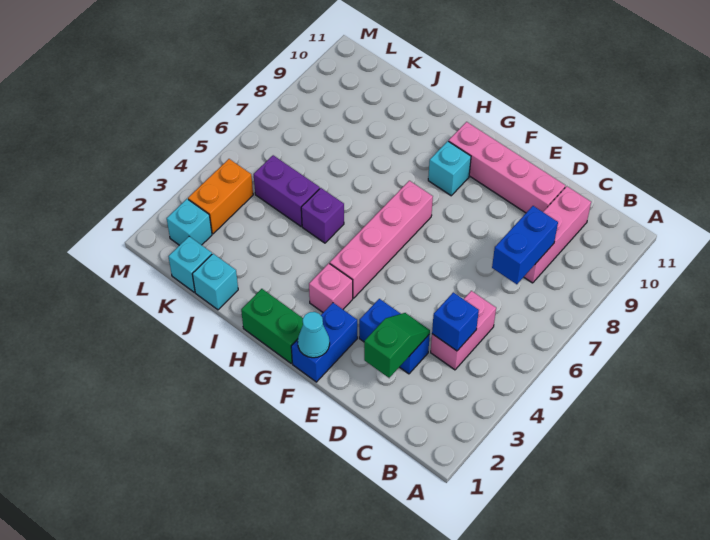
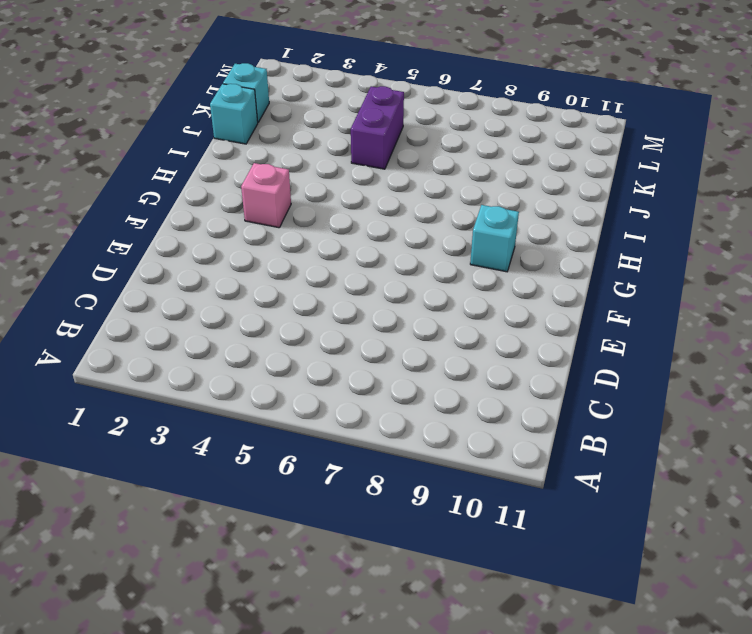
none -> pink brick C4:C5 level 1
none -> pink brick C8:C10 level 1
none -> blue brick D3:E3 level 1

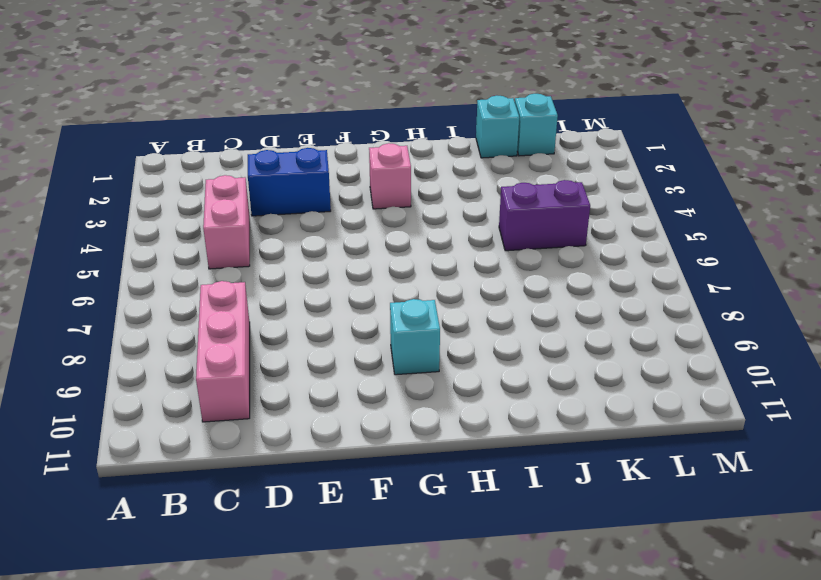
none -> pink brick D10:G10 level 1
none -> blue brick F1:F2 level 1
none -> green brick G1:H1 level 1

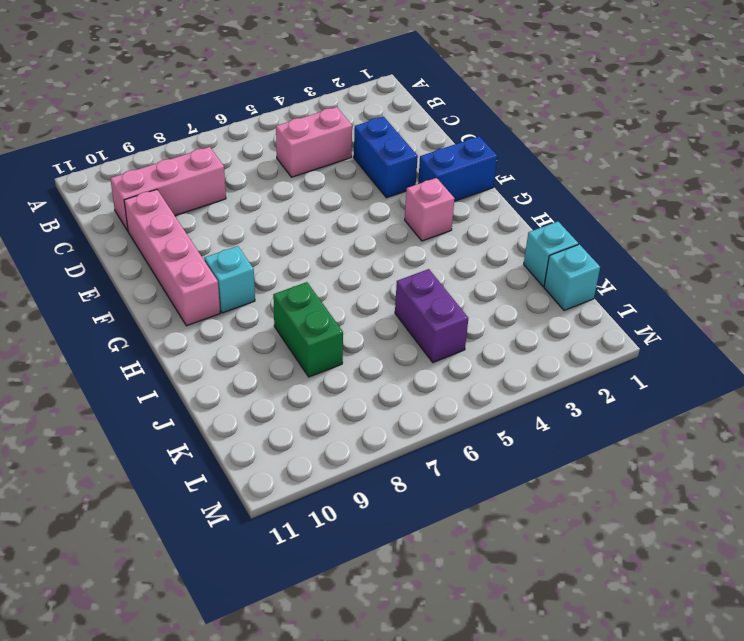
green brick I8:J8 level 1 -> green brick G1:H1 level 1
none -> pink brick G4:G7 level 1
none -> purple brick I5 level 1
none -> cyan brick L2 level 1

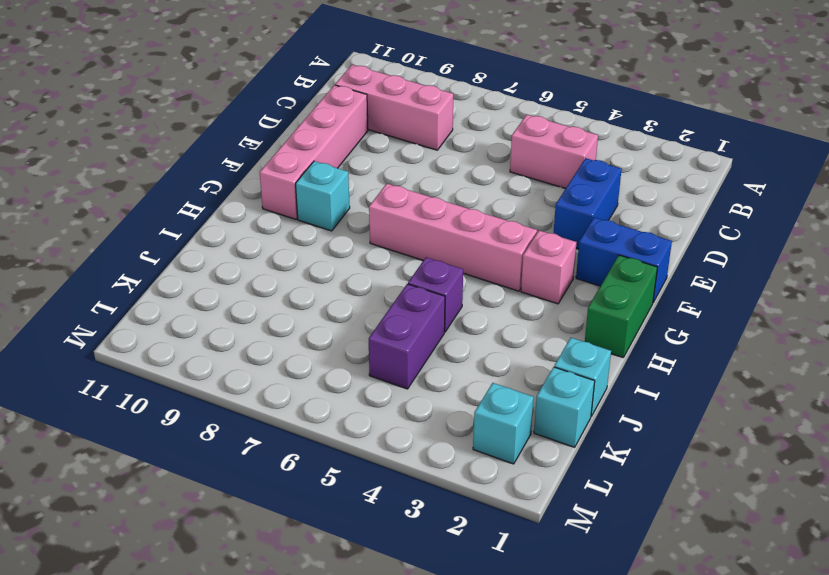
none -> orange brick L3:L4 level 1
none -> blue brick C4 level 2
none -> blue brick C7:C8 level 2

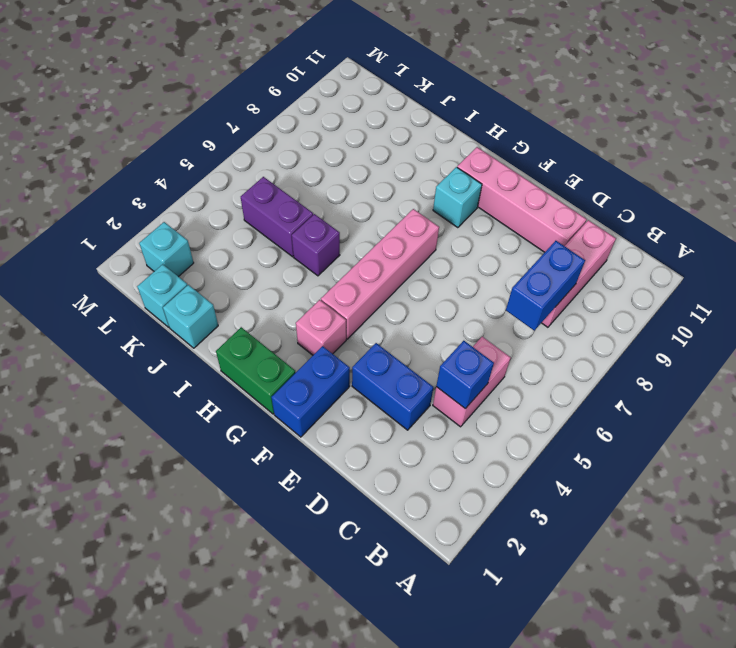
none -> orange brick L3:L4 level 1
none -> green slope D2:D3 level 2 top 2
none -> cyan cone F1 level 2

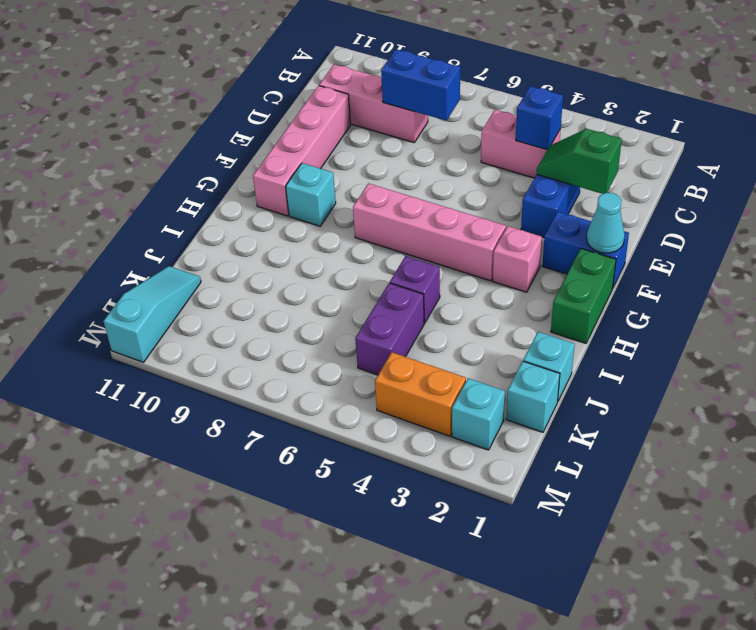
cyan slope K11:M11 level 1 top M -> none

